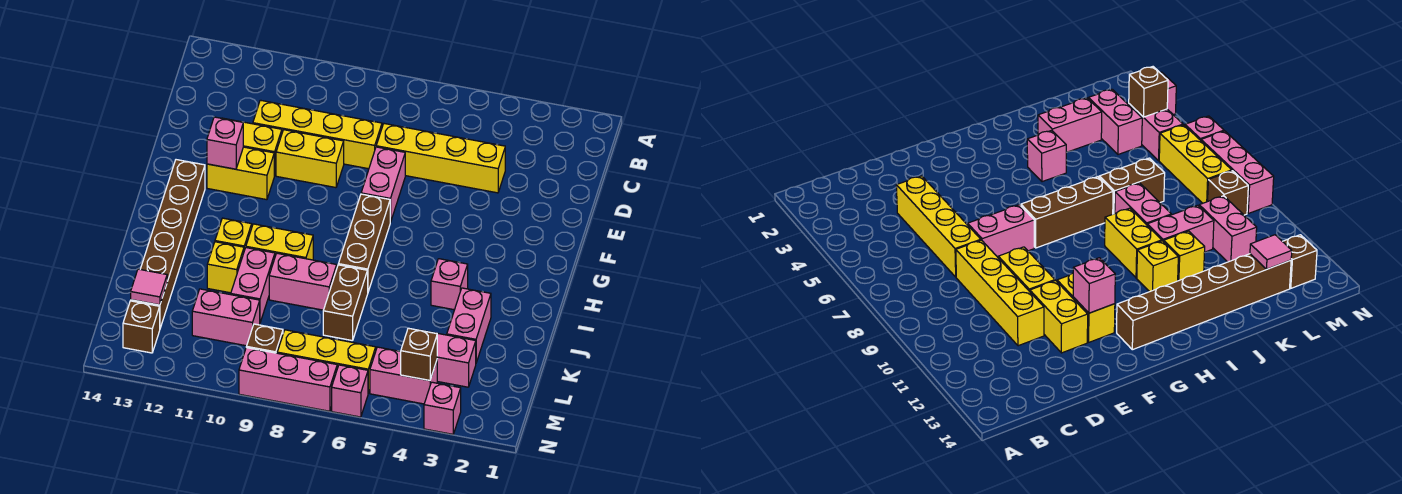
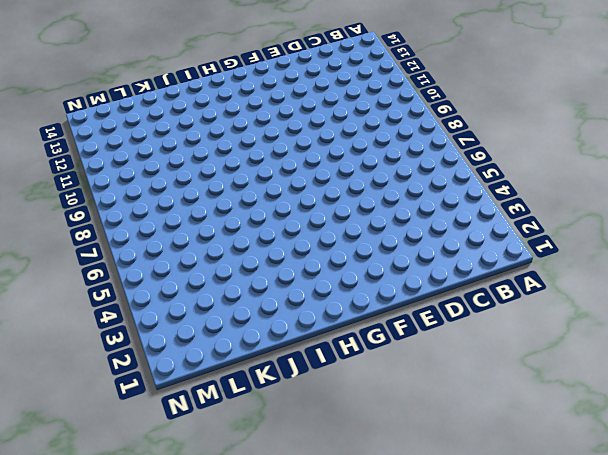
none -> yellow brick D4:D7 level 1
none -> yellow brick D8:D11 level 1
none -> pink brick E7:F7 level 1

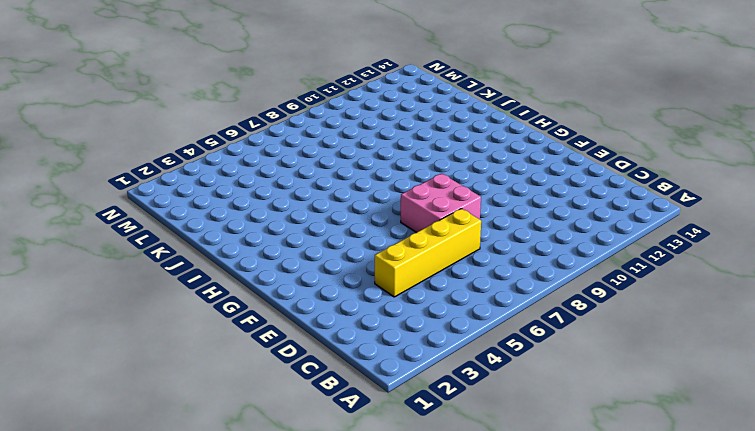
pink brick E7:F8 level 1 -> pink brick E7:F7 level 1
none -> yellow brick D8:D11 level 1
none -> yellow brick E9:E10 level 1
none -> yellow brick E11:E12 level 1

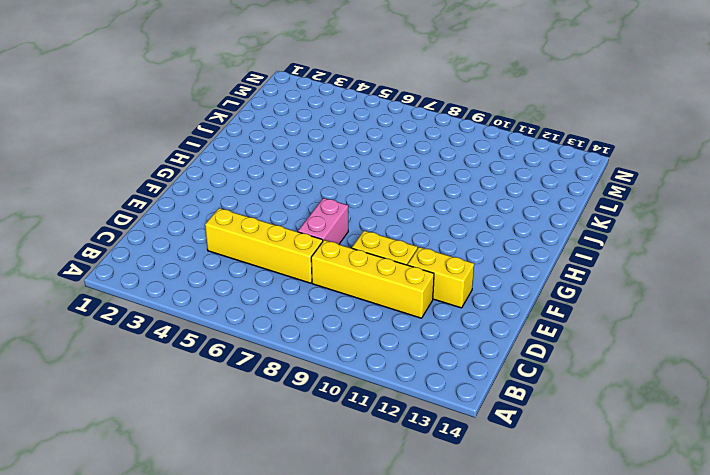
none -> yellow brick F11:F12 level 1
none -> brown brick G7:I7 level 1
none -> brown brick G13:L13 level 1

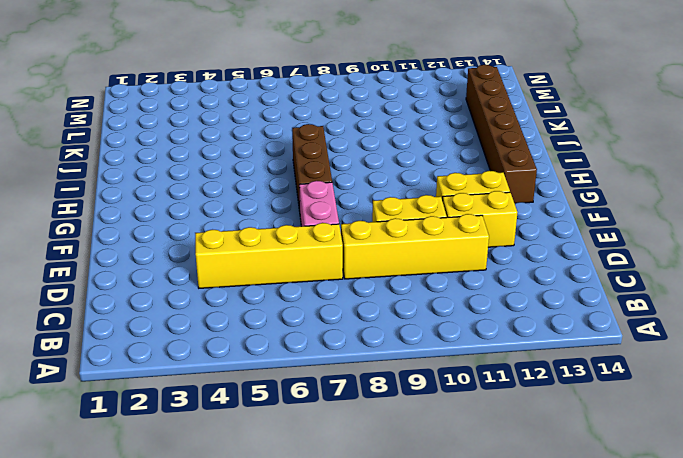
none -> pink brick I4 level 1
none -> yellow brick I9:I10 level 1
none -> yellow brick I11 level 1

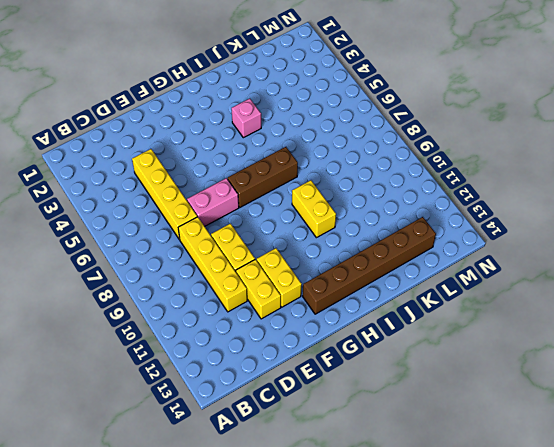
none -> yellow brick I11 level 1
none -> pink brick J3:K3 level 1
none -> brown brick J7:K7 level 1

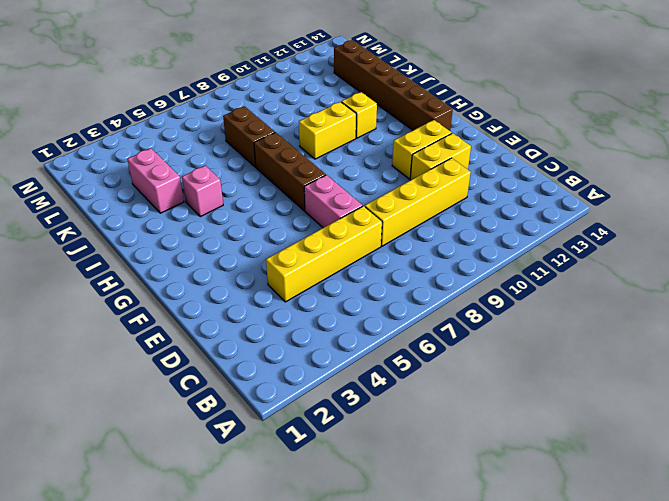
none -> yellow brick E9:E10 level 1
none -> pink brick J8:J9 level 1
none -> pink brick J10:K10 level 1

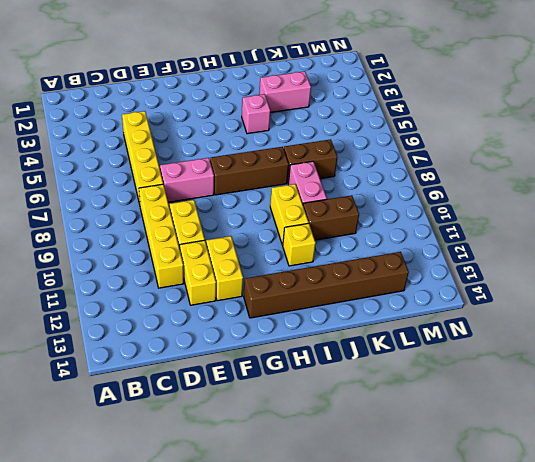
brown brick J10:K10 level 1 -> pink brick J10:K10 level 1
none -> yellow brick J11 level 1
none -> pink brick L3:L4 level 1
none -> pink brick L10:L11 level 1

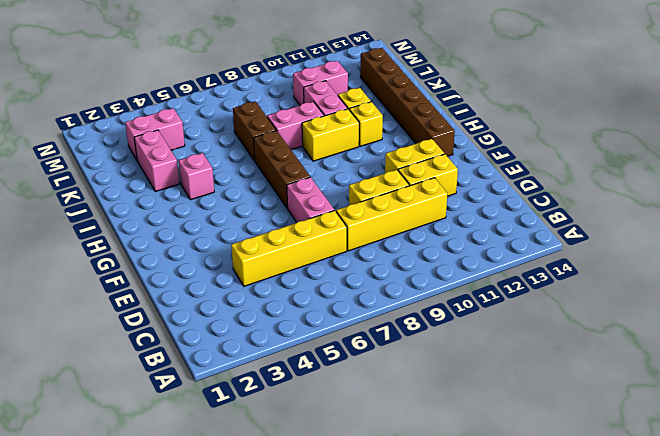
none -> pink brick M4:M5 level 1
none -> yellow brick M6:M8 level 1
none -> brown brick M9 level 1

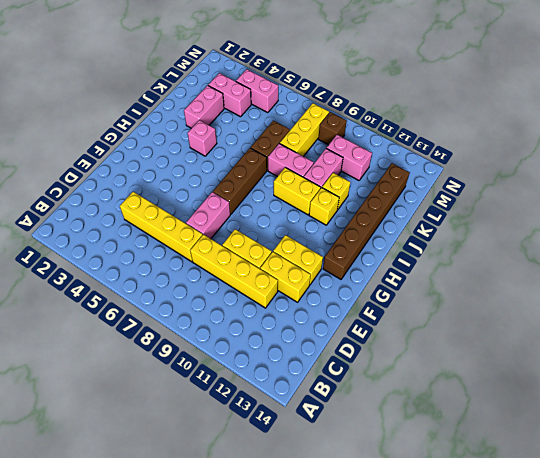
yellow brick K8:M8 level 1 -> yellow brick M6:M8 level 1
none -> brown brick M13 level 1
none -> pink brick N3 level 1
none -> pink brick N6 level 1

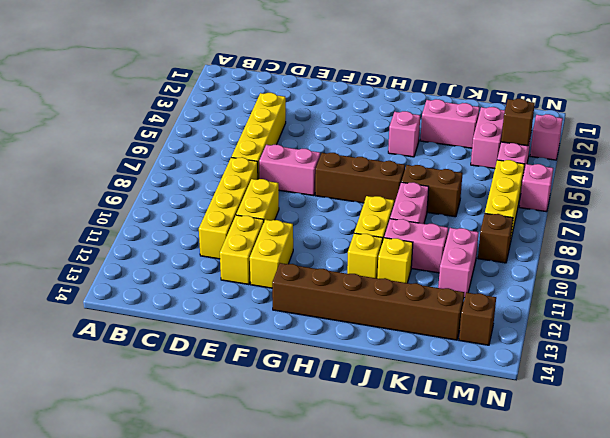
none -> pink brick N7:N9 level 1
none -> pink brick F12 level 2
none -> pink tile L13 level 2

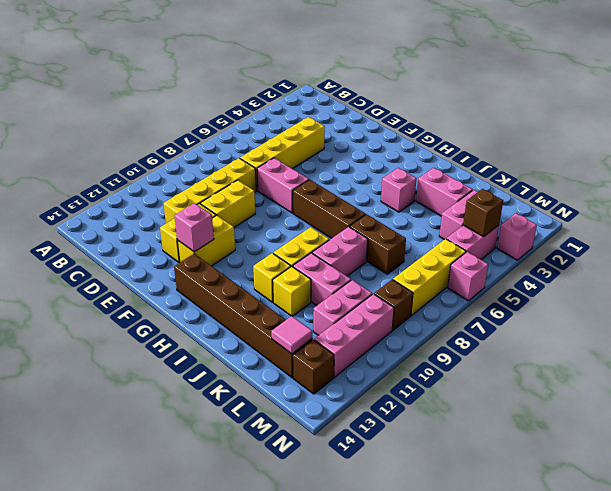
pink brick M10:M12 level 1 -> pink brick N7:N9 level 1

